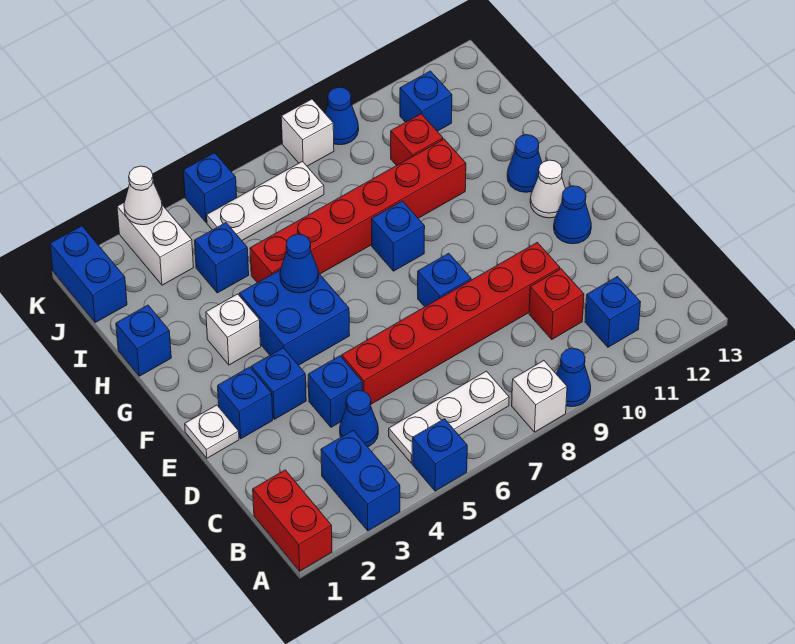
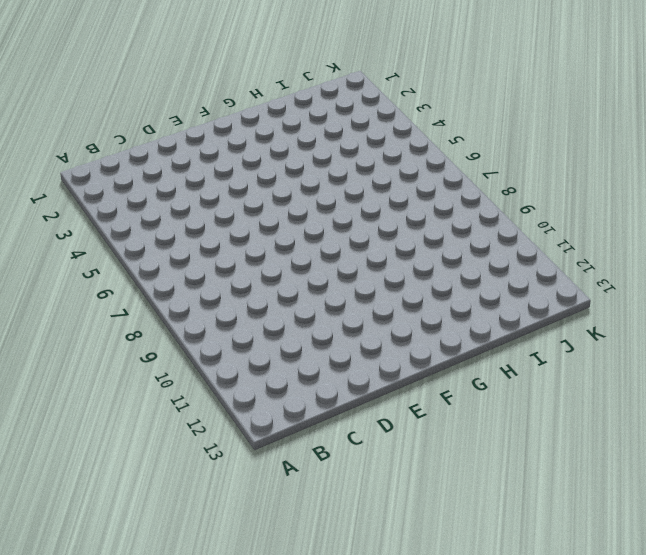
none -> red brick A1:B1 level 1
none -> blue brick A3:B3 level 1
none -> blue brick A5 level 1
none -> white brick A8 level 1

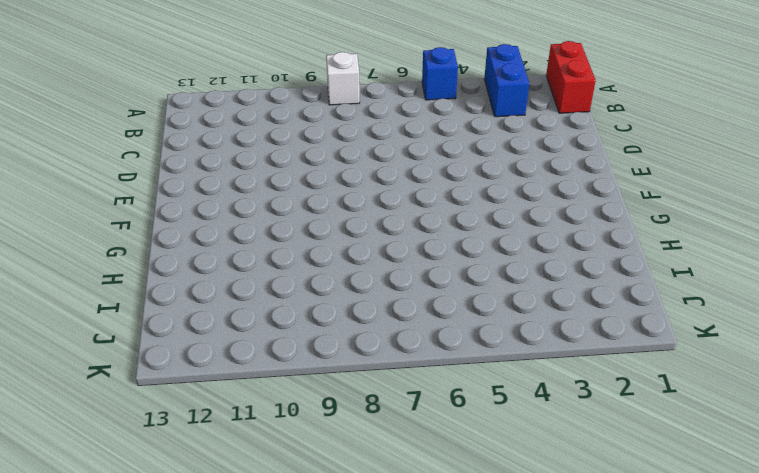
none -> blue cone A9 level 1
none -> white plate B5:B7 level 1
none -> blue brick B11 level 1
none -> blue cone C4 level 1

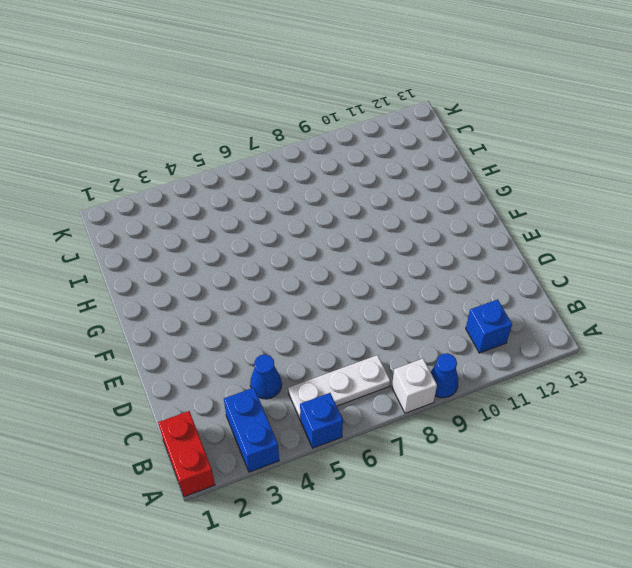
none -> red brick C10 level 1
none -> blue brick D4 level 1
none -> red brick D5:D10 level 1
none -> white plate E1 level 1

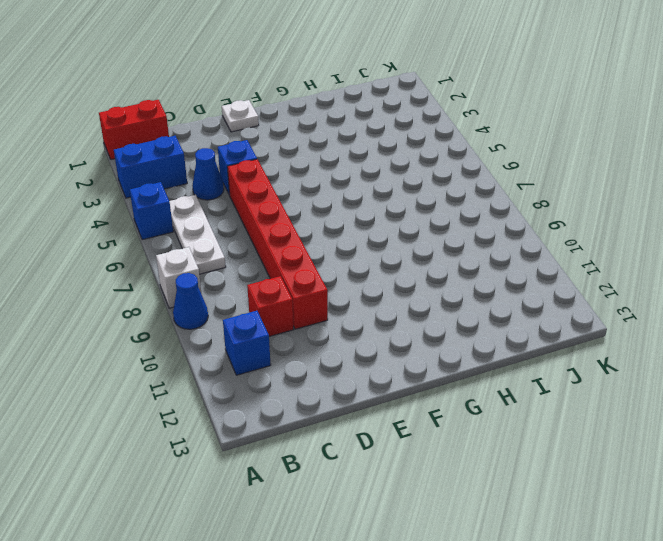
none -> blue brick E2 level 1
none -> blue brick E3 level 1
none -> blue brick E8 level 1
none -> blue cone E12 level 1

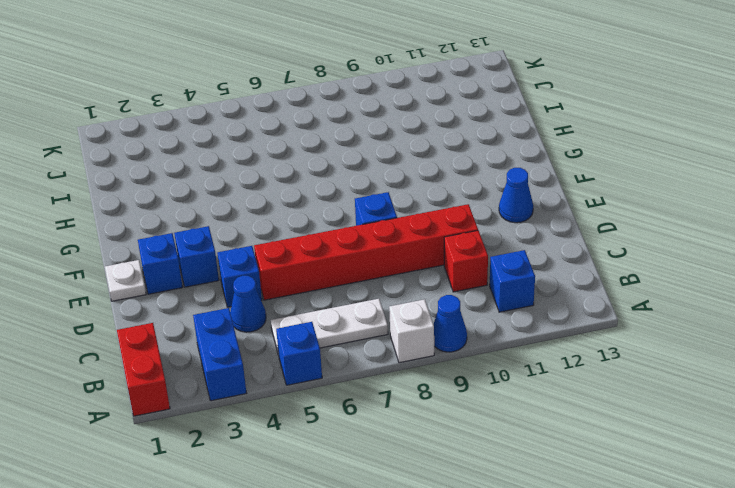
none -> blue brick F4:G5 level 1
none -> white cone F12 level 1
none -> white brick G3 level 1
none -> blue brick G8 level 1

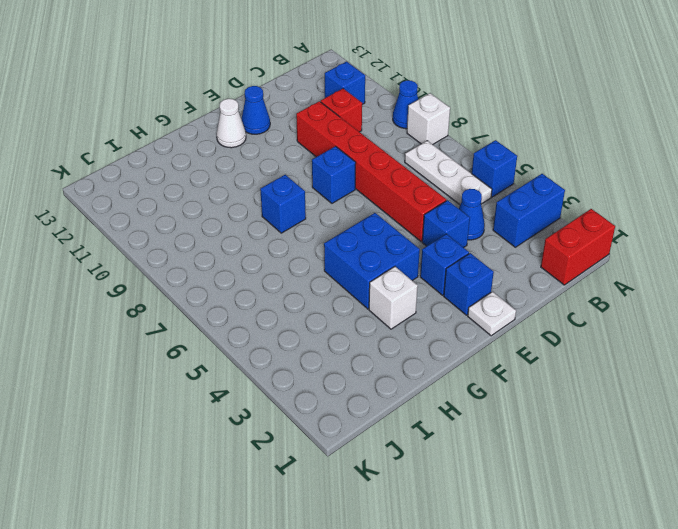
none -> blue cone G12 level 1
none -> blue brick H1 level 1
none -> red brick H5:H10 level 1
none -> blue brick I4 level 1

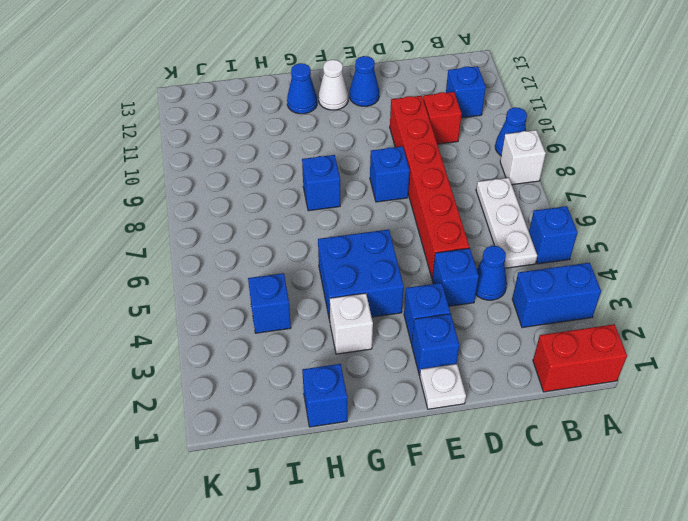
none -> red brick H5:H10 level 1
none -> red brick I10 level 1
none -> blue brick J1:K1 level 1
none -> white brick J3:K3 level 1

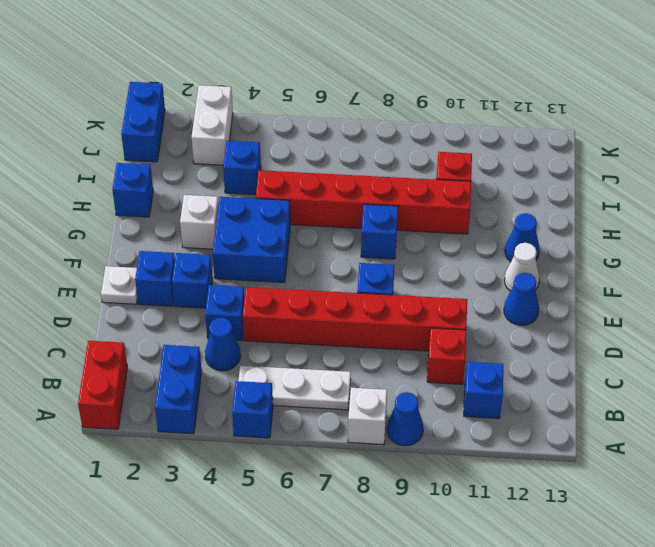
none -> white plate J5:J7 level 1
none -> blue brick J11 level 1
none -> blue brick K5 level 1
none -> white brick K8 level 1

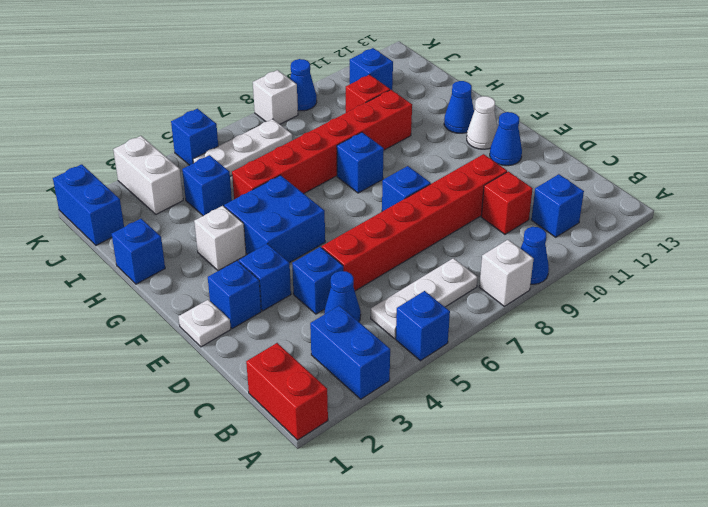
none -> blue cone G5 level 2
none -> white cone K3 level 2

